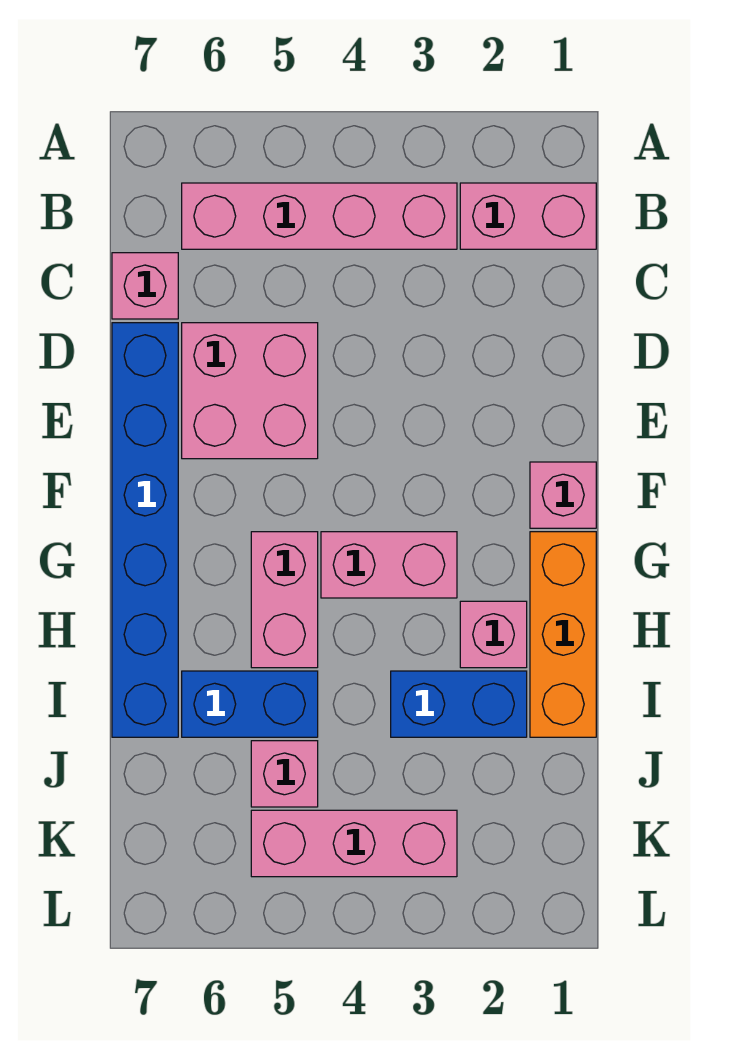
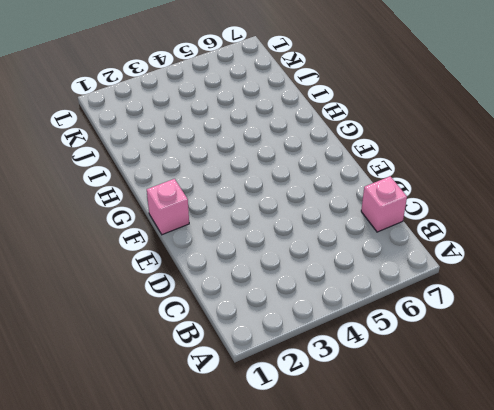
none -> pink brick B1:B2 level 1
none -> pink brick B3:B6 level 1
none -> pink brick D5:E6 level 1

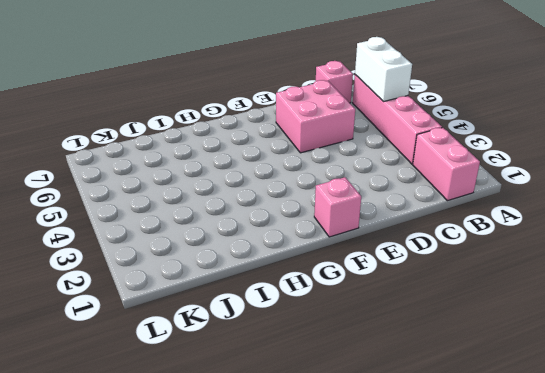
white brick B5:B6 level 2 -> none
none -> blue brick D7:I7 level 1
none -> orange brick G1:I1 level 1
none -> pink brick G3:G4 level 1

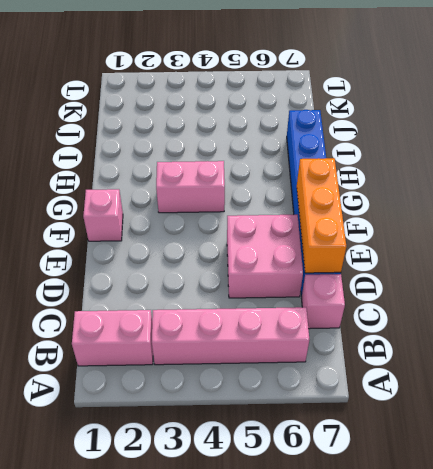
orange brick D7:F7 level 2 -> orange brick G1:I1 level 1
none -> pink brick G5:H5 level 1
none -> pink brick H2 level 1
none -> blue brick I2:I3 level 1

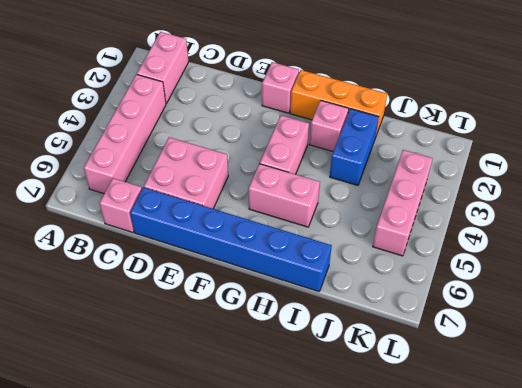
none -> blue brick I5:I6 level 1
none -> pink brick J5 level 1

